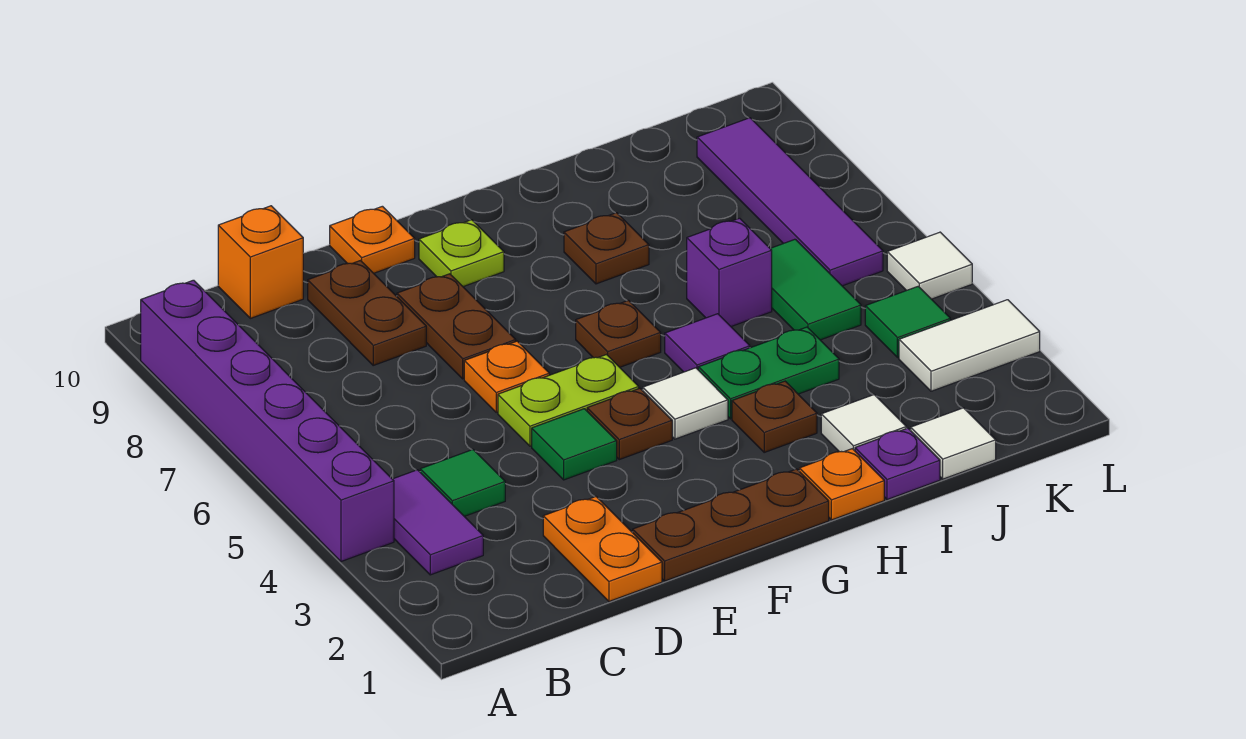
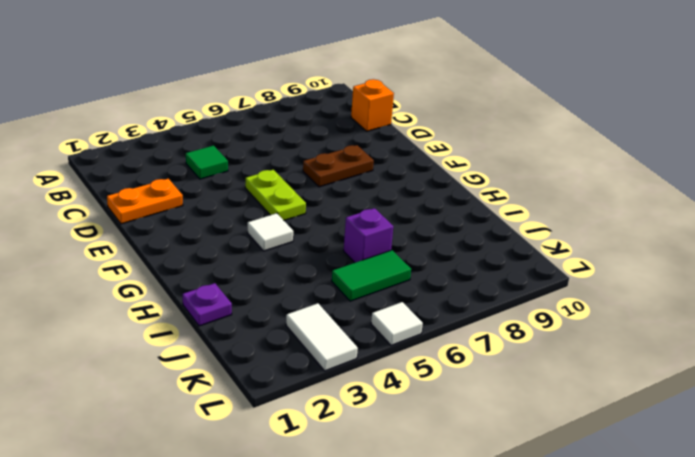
none -> purple brick A4:A9 level 1
none -> purple tile B3:B4 level 1
none -> brown plate D8:D9 level 1
none -> brown plate E1:G1 level 1

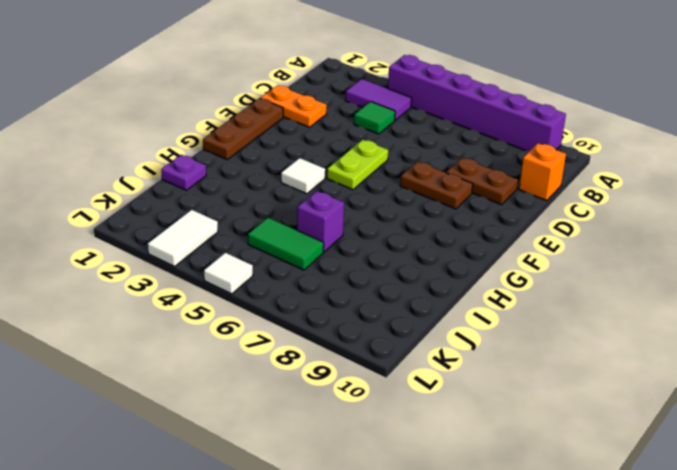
none -> green tile E4 level 1
none -> orange plate E6 level 1
none -> orange plate E10 level 1
none -> brown plate F4 level 1

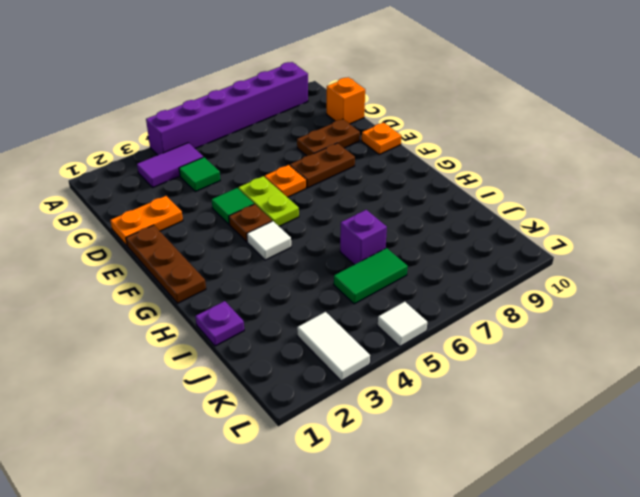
none -> lime plate F9 level 1
none -> brown plate G6 level 1
none -> orange plate H1 level 1
none -> brown plate H3 level 1

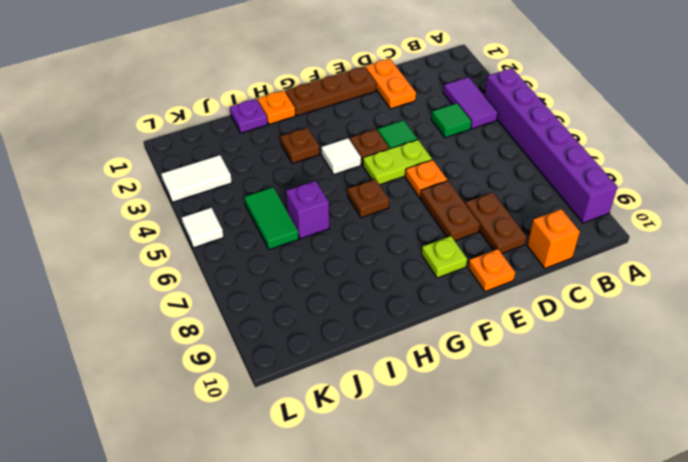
none -> green plate H4:I4 level 1
none -> purple tile H5 level 1
none -> brown plate H8 level 1
none -> white tile I2 level 1

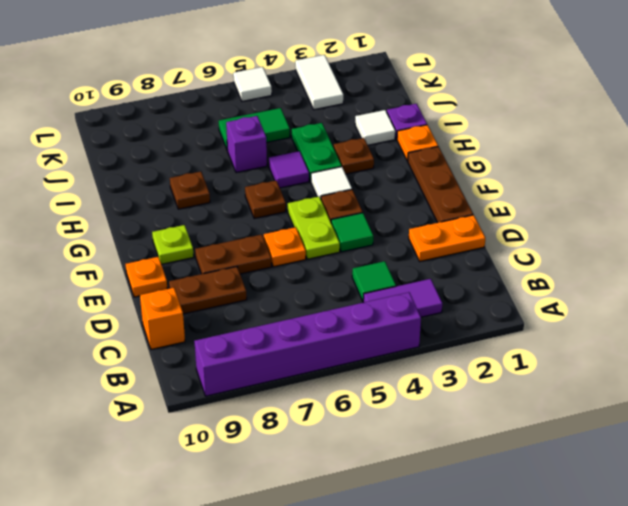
none -> white tile J1 level 1
none -> green tile K4 level 1
none -> purple tile K6:K9 level 1

